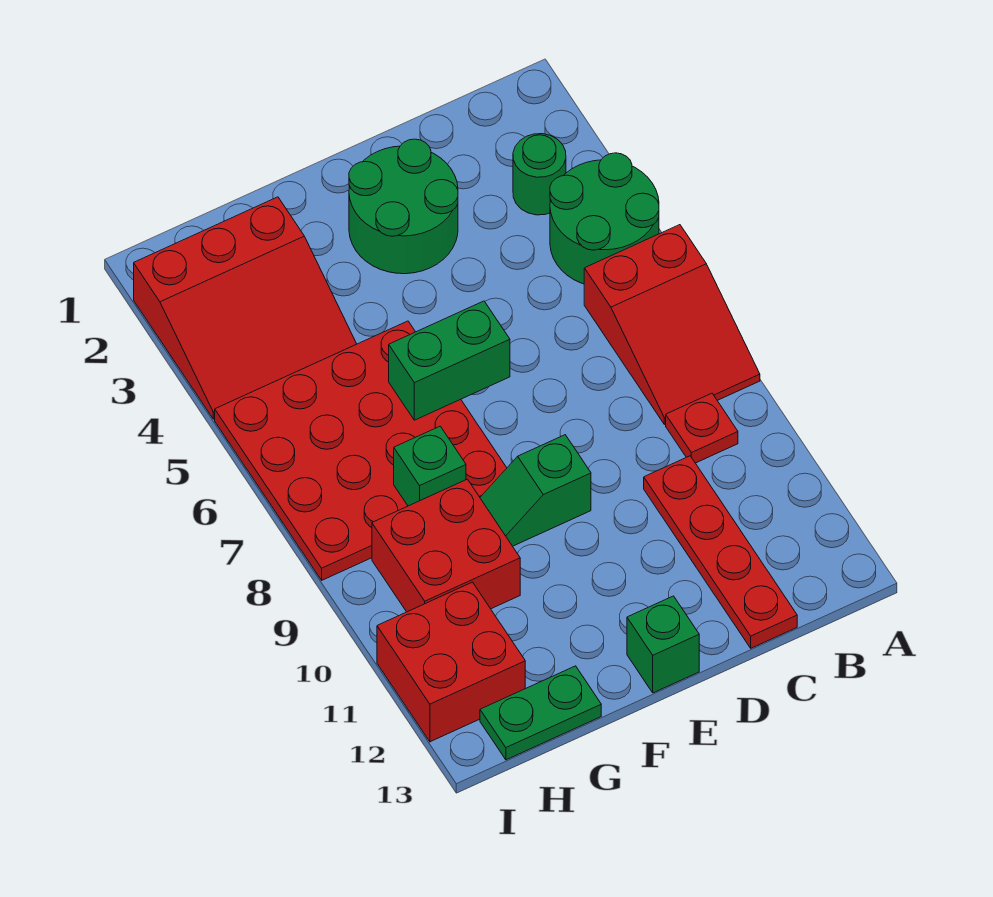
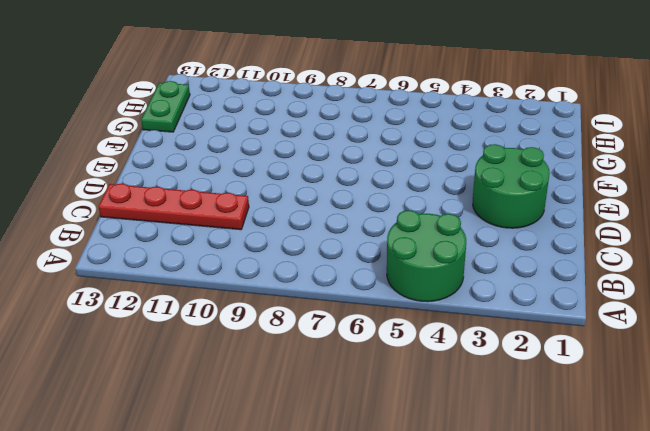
none -> red slope A6:B8 level 1 top 6
none -> green round brick B3 level 1
none -> red plate B9 level 1

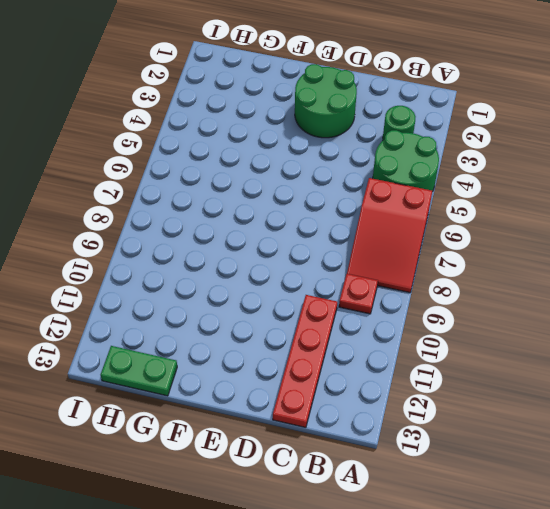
none -> green slope E9:F9 level 1 top E
none -> green brick E13 level 1
none -> red plate F5:I8 level 1

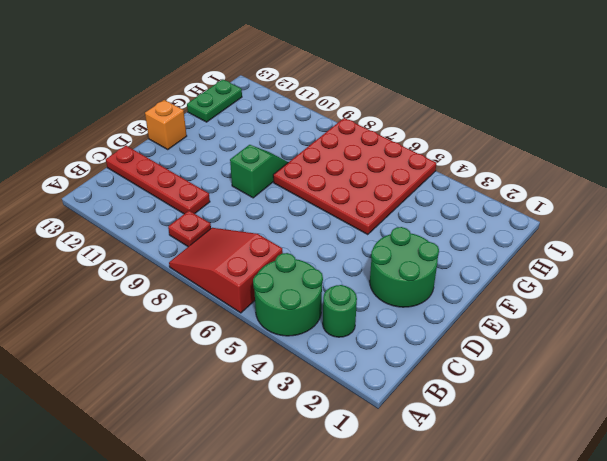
orange brick E13 level 1 -> green brick E13 level 1
none -> red slope G2:I4 level 1 top 2
none -> red brick G9:H10 level 1
none -> red brick H11:I12 level 1

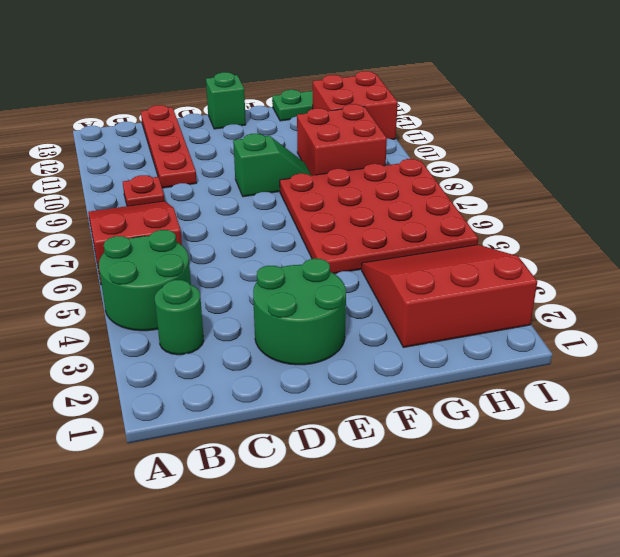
none -> green brick E6:F6 level 2
none -> green brick G8 level 2

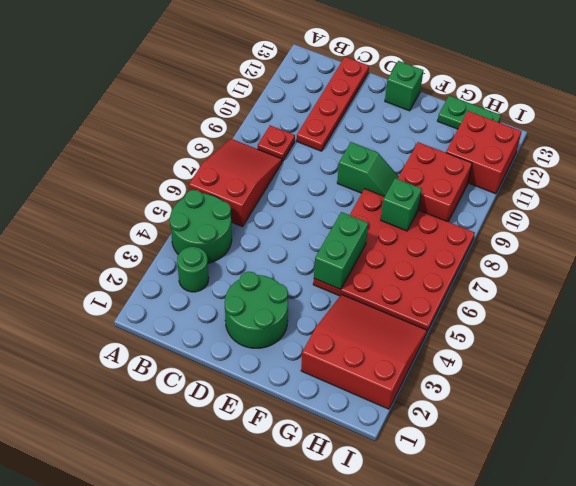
green brick F5:F6 level 2 -> green brick E6:F6 level 2

